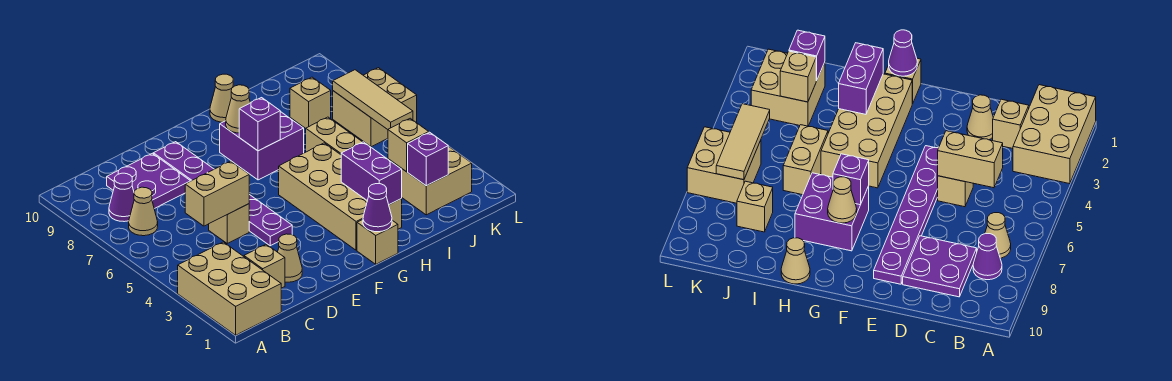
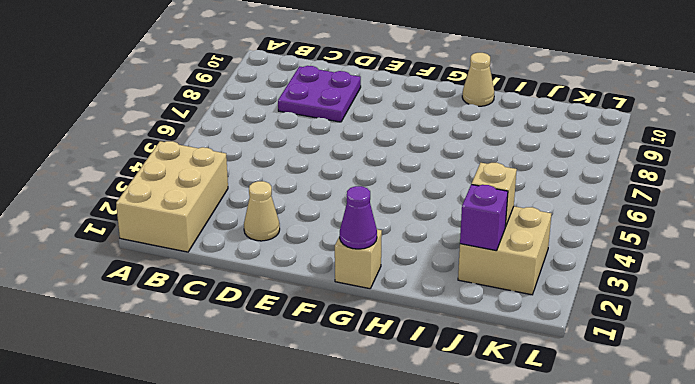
none -> tan cone B7 level 1
none -> purple cone B8 level 1
none -> tan brick C2 level 1

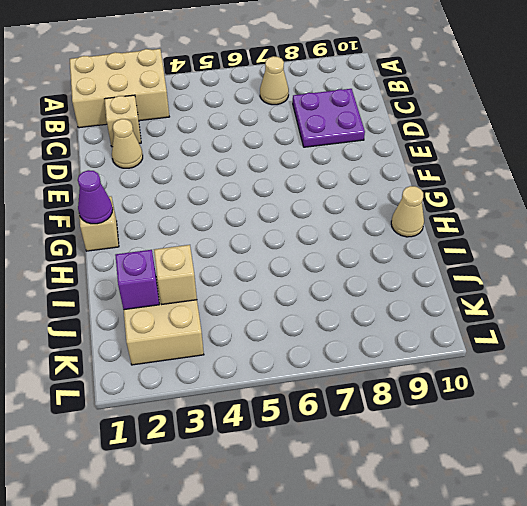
none -> purple cone B8 level 1
none -> tan brick D5 level 1
none -> purple plate E4:E9 level 1

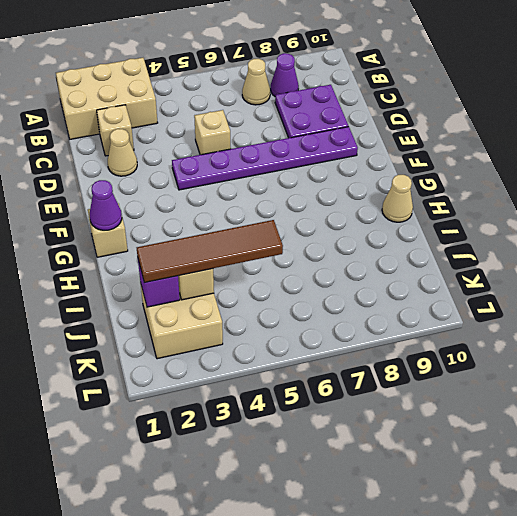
brown tile J2:J5 level 3 -> none
none -> tan brick G2:H5 level 1
none -> purple brick G7:H8 level 1
none -> tan brick I5:I6 level 1

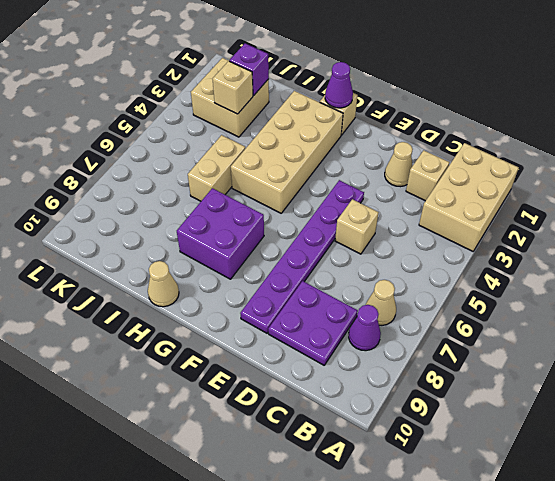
none -> tan brick J8 level 1
none -> tan brick K6:L7 level 1
none -> tan brick C5:D5 level 2

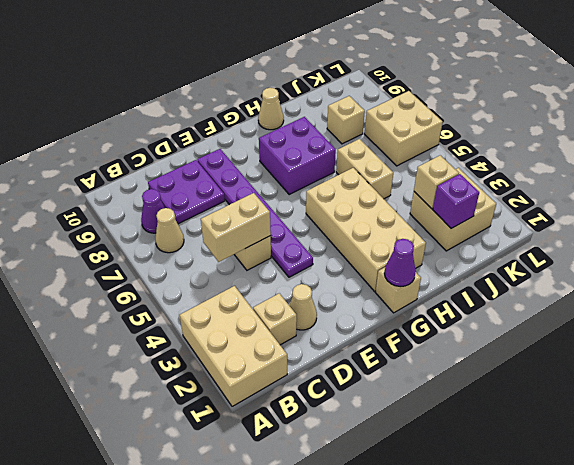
none -> purple brick G7 level 2
none -> tan cone G8 level 2
none -> purple brick H2:H3 level 2

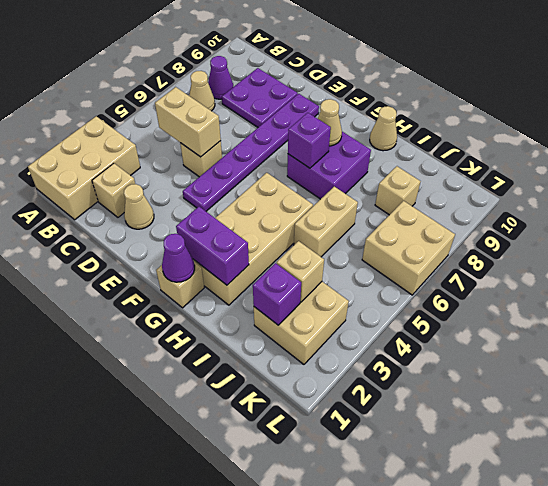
purple brick G2:H2 level 2 -> purple brick H2:H3 level 2
none -> tan tile K5:K7 level 2

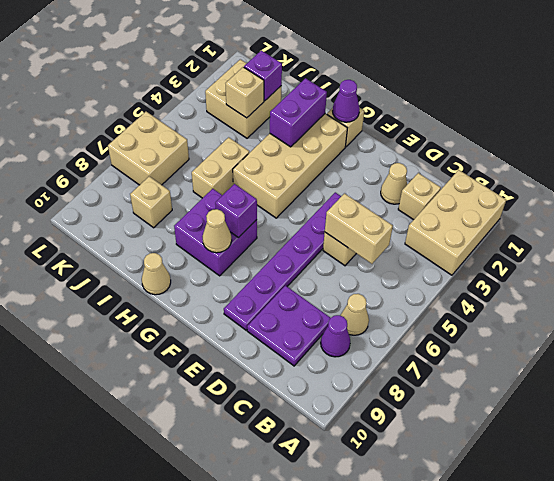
none -> tan tile K5:K7 level 2

